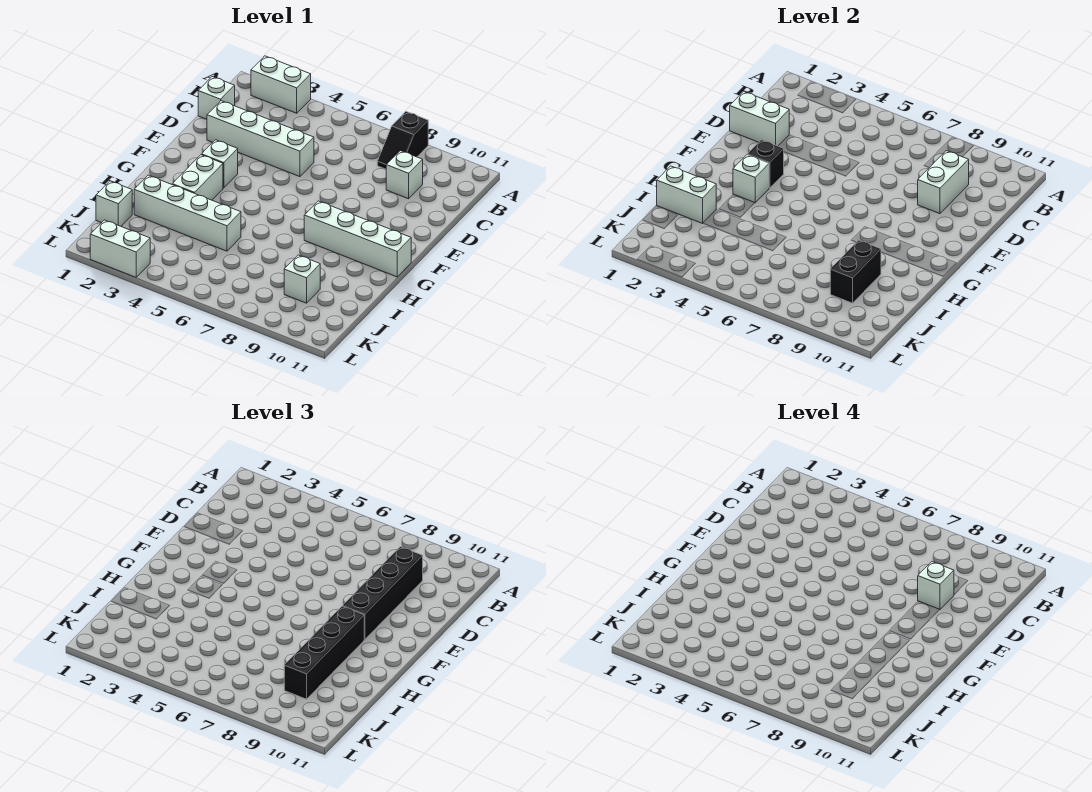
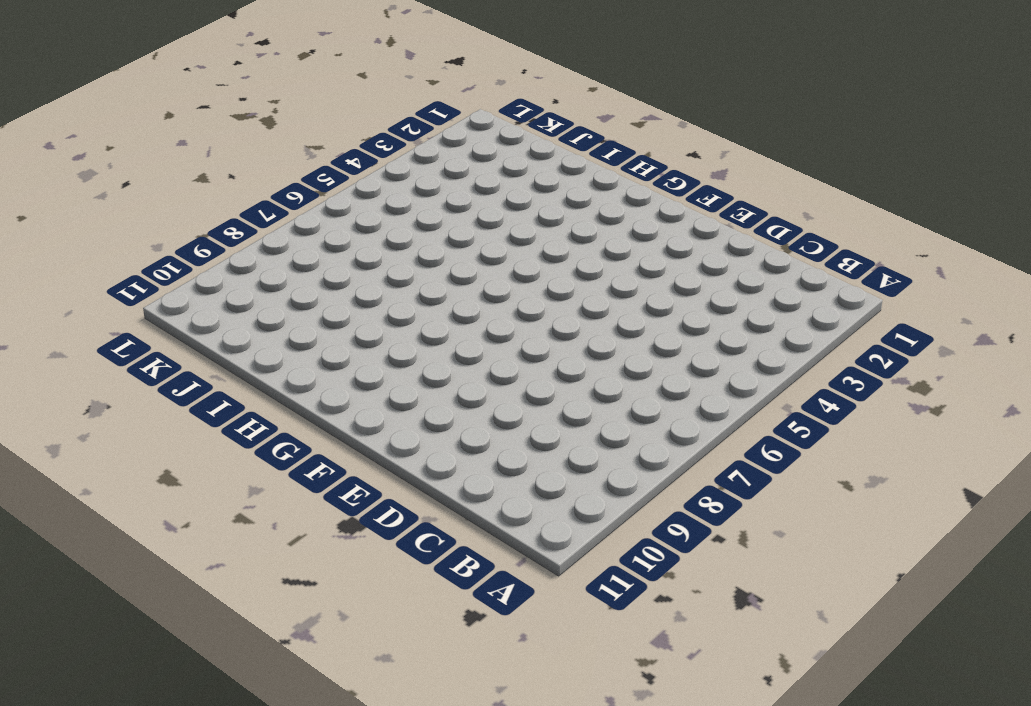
none -> white brick A2:A3 level 1
none -> black slope A8:B8 level 1 top A
none -> white brick C1 level 1

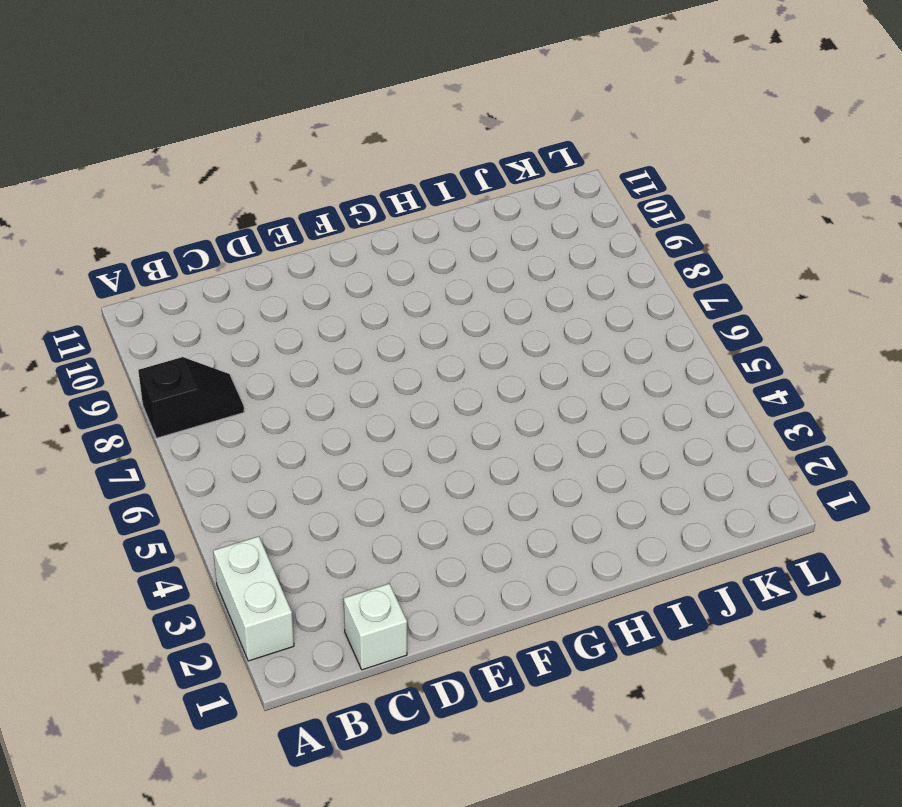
none -> white brick C9 level 1
none -> white brick D2:D5 level 1
none -> white brick F3 level 1

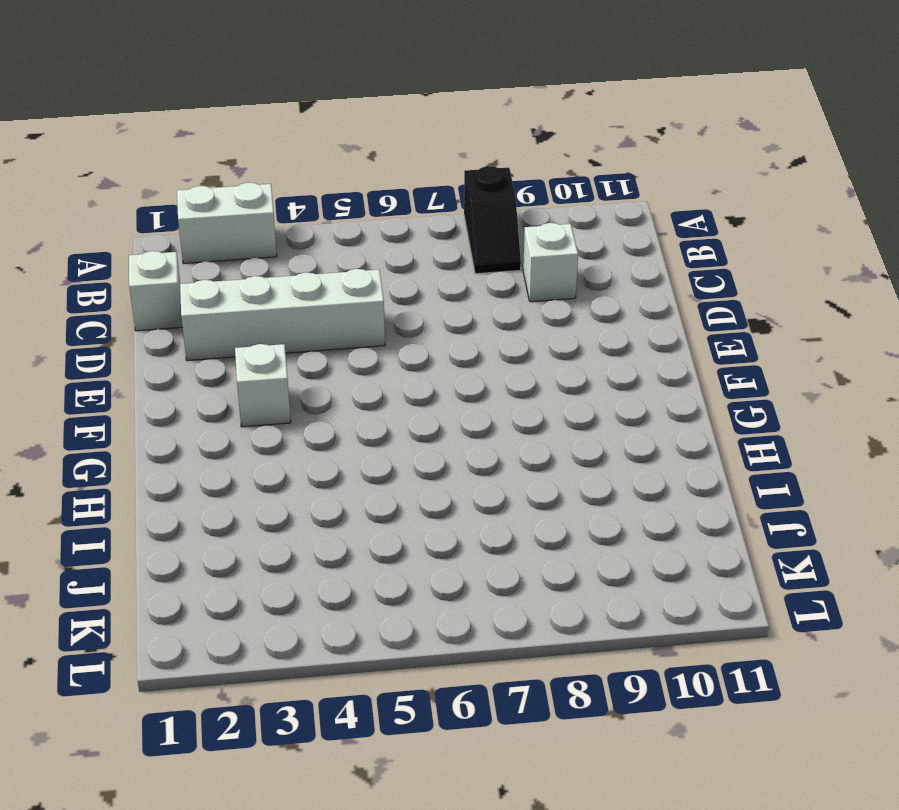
none -> white brick G3:H3 level 1
none -> white brick G8:G11 level 1
none -> white brick I2:I5 level 1

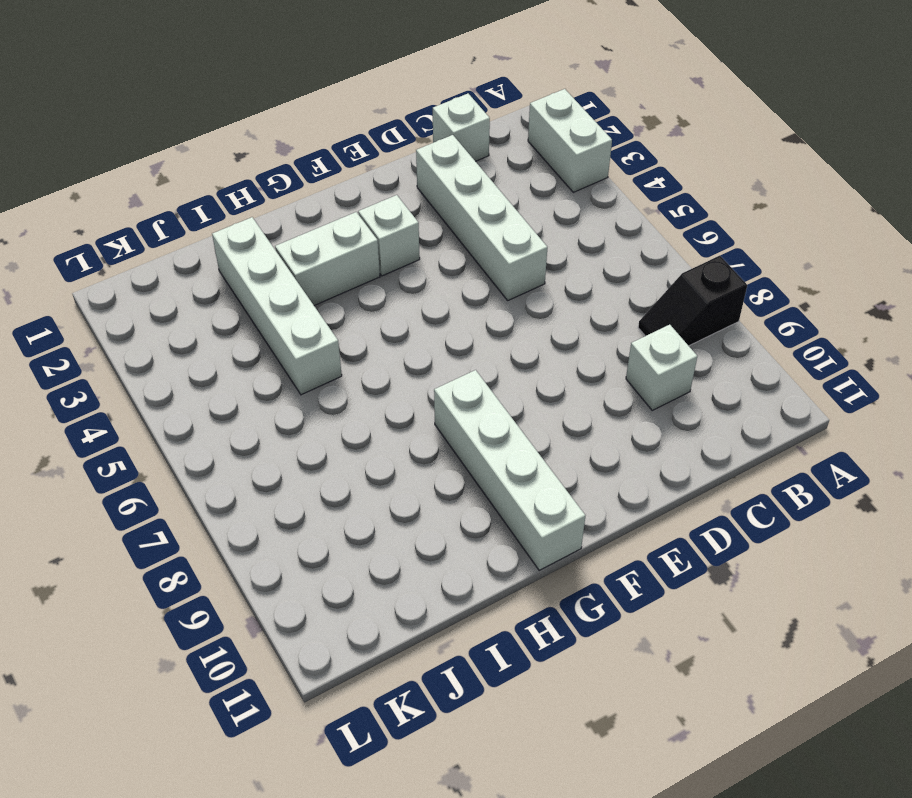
none -> white brick J1 level 1
none -> white brick J9 level 1
none -> white brick L2:L3 level 1

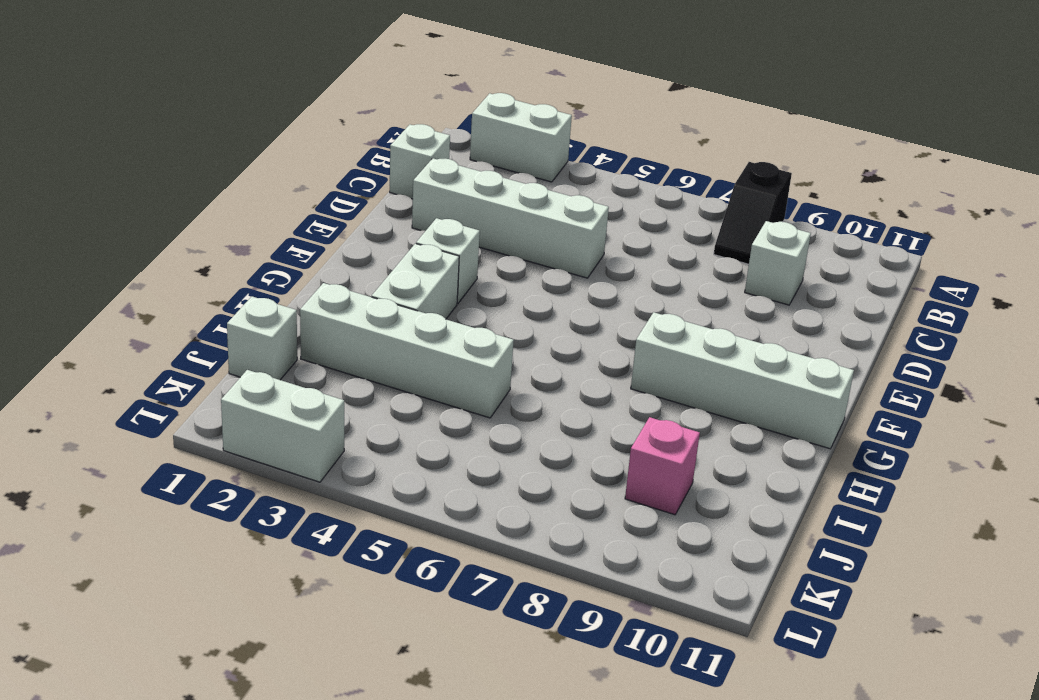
pink brick J9 level 1 -> white brick J9 level 1
none -> white brick C9:D9 level 2
none -> white brick D1:D2 level 2
none -> black brick F3 level 2

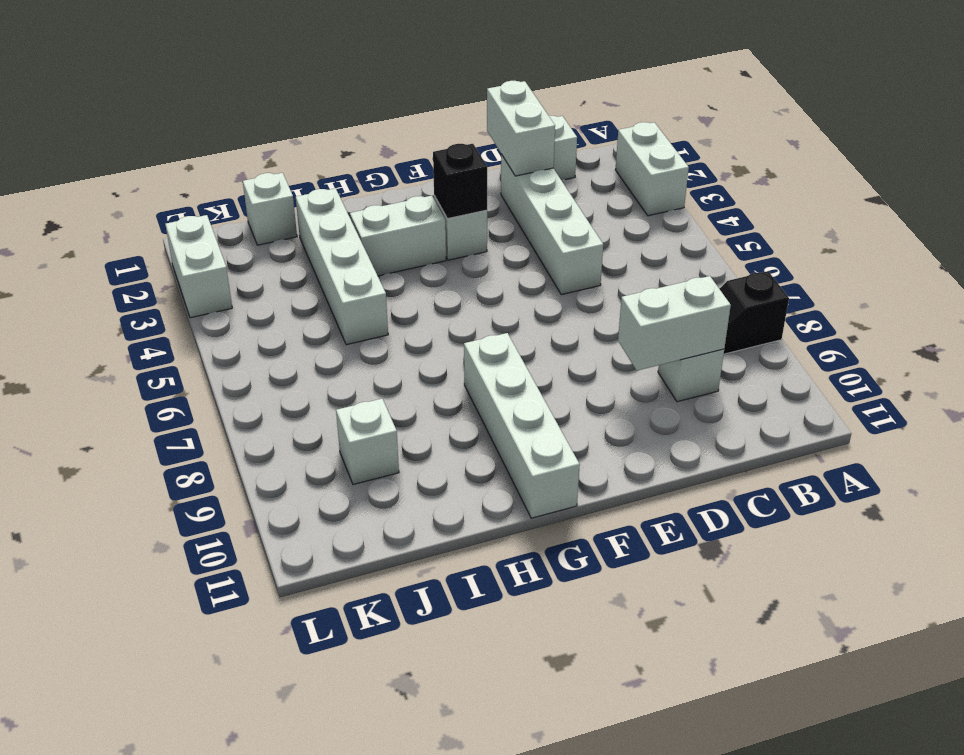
none -> white brick G3 level 2
none -> white brick I1:I2 level 2
none -> black brick I9:J9 level 2

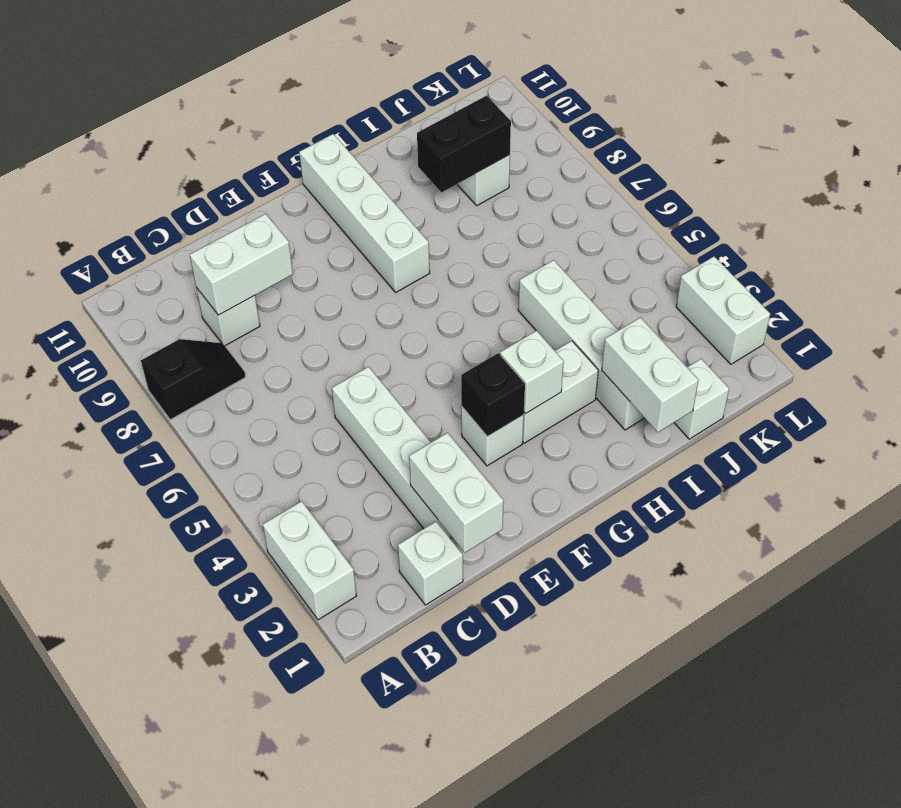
none -> black brick C9:F9 level 3
none -> black brick G9:J9 level 3
none -> white brick D9 level 4

